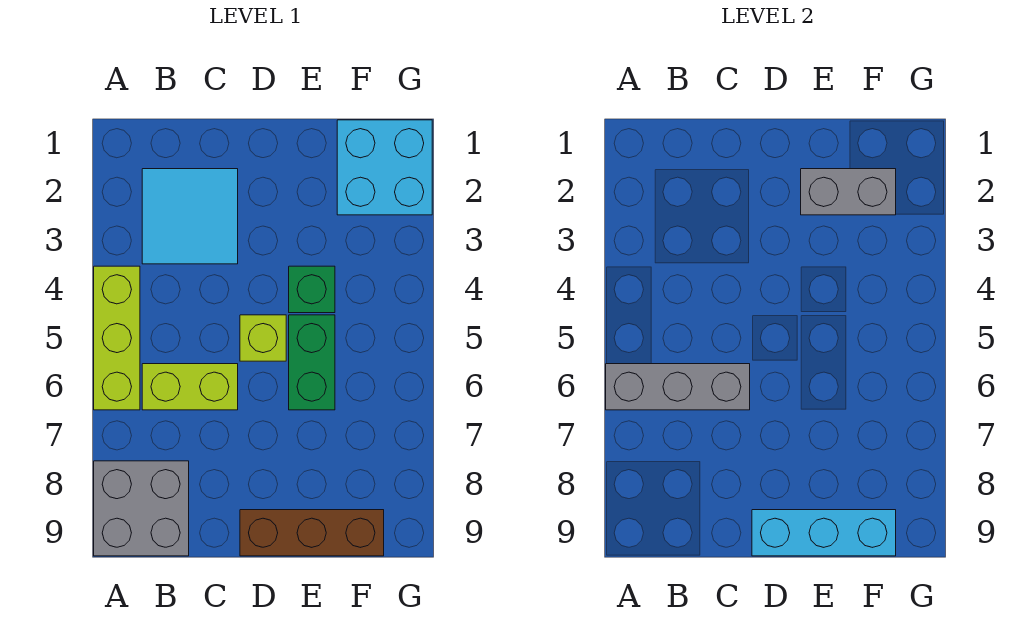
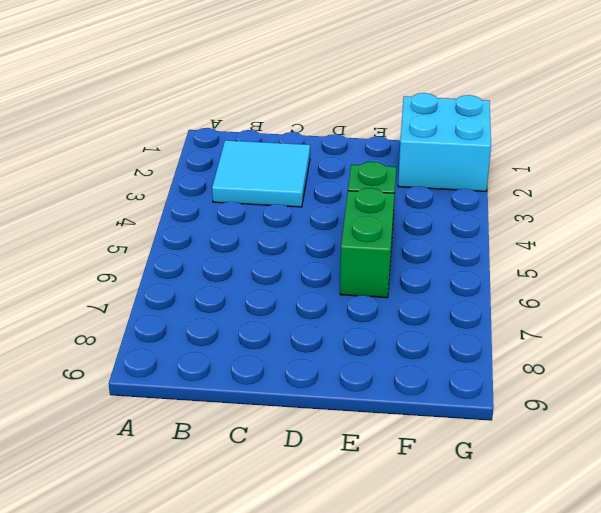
none -> lime brick A4:A6 level 1
none -> grey brick A8:B9 level 1
none -> lime brick B6:C6 level 1

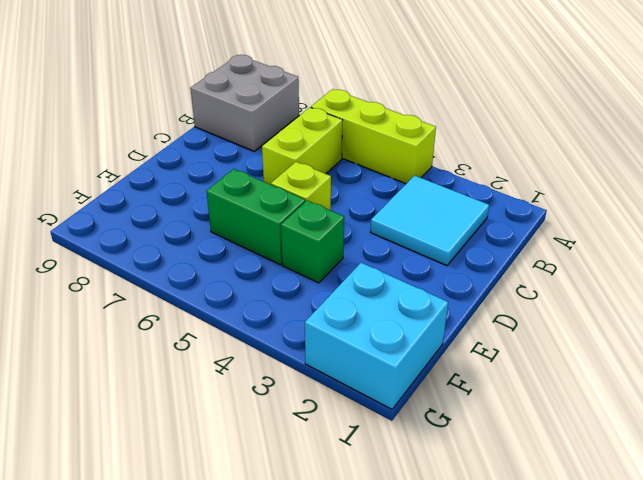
none -> brown brick D9:F9 level 1
none -> grey brick A6:C6 level 2
none -> cyan brick D9:F9 level 2

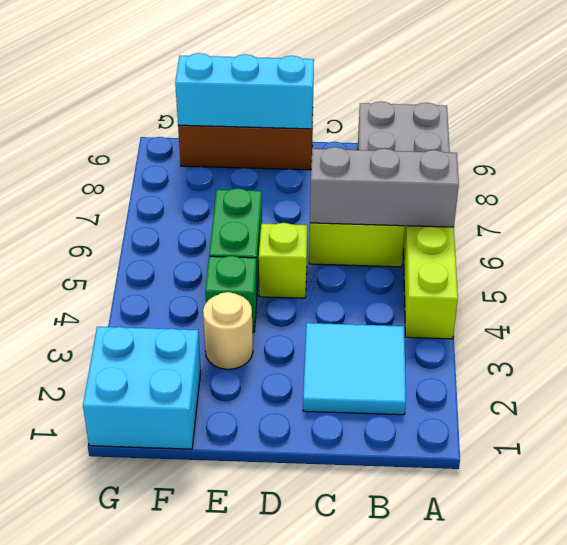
tan round brick E3 level 1 -> none
none -> grey brick E2:F2 level 2

